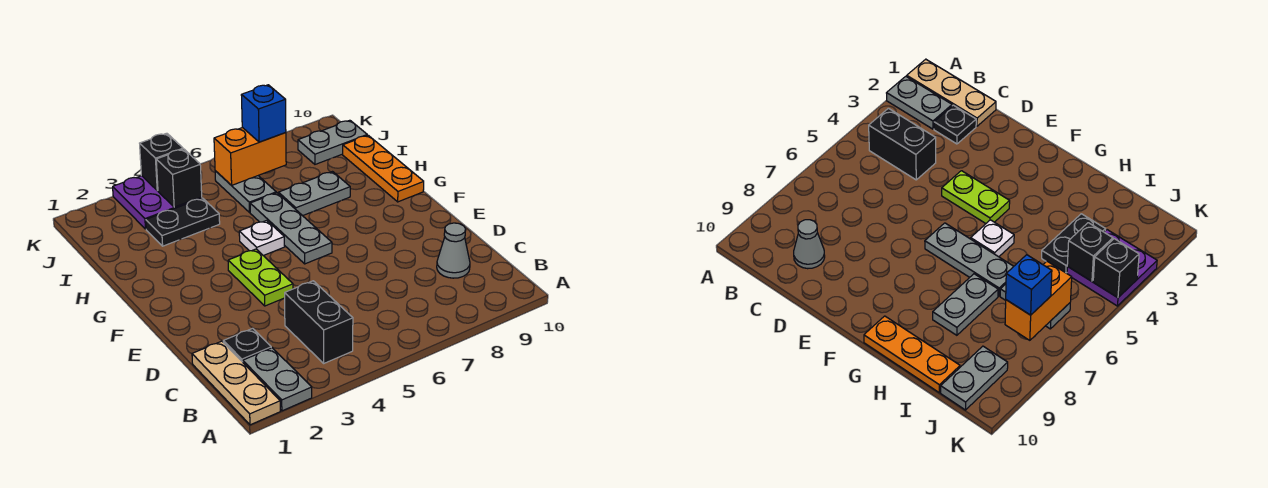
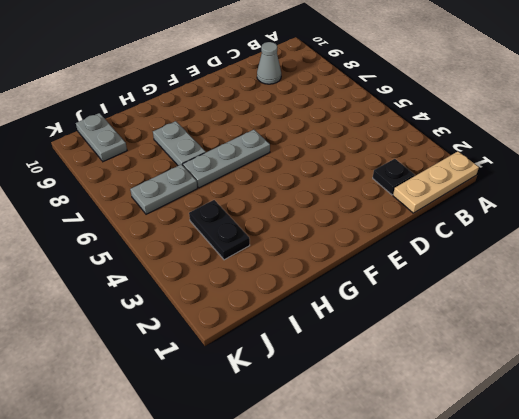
none -> grey plate A2:B2 level 1
none -> black brick B4:C4 level 1
none -> lime plate E4:F4 level 1

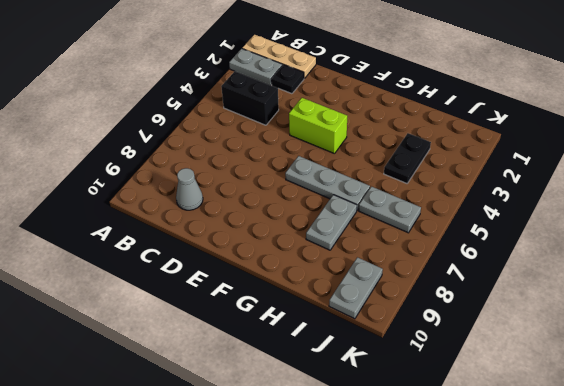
lime brick E4:F4 level 1 -> lime plate E4:F4 level 1
none -> white plate G5 level 1
none -> orange plate G10:I10 level 1
none -> purple plate J3:K4 level 1

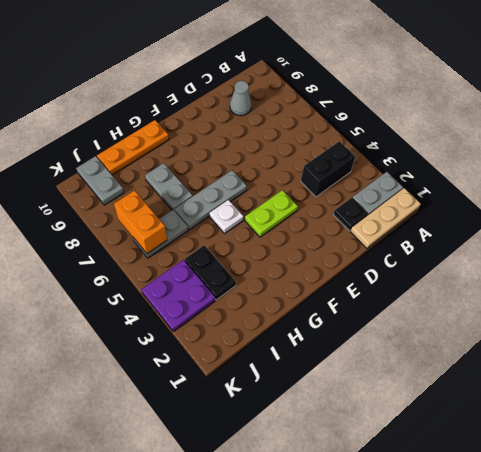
none -> black brick J4 level 2
none -> black brick K4 level 2
none -> blue brick J7 level 3

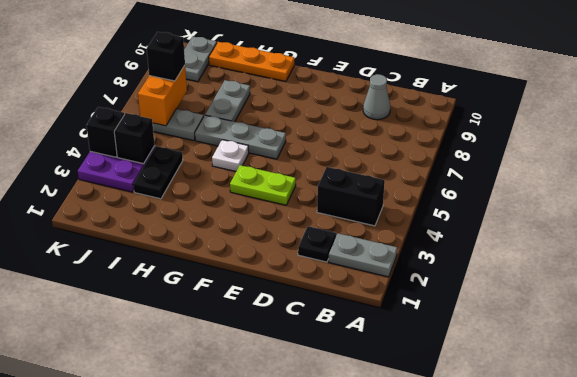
black brick J7 level 3 -> blue brick J7 level 3
none -> tan plate A1:C1 level 1

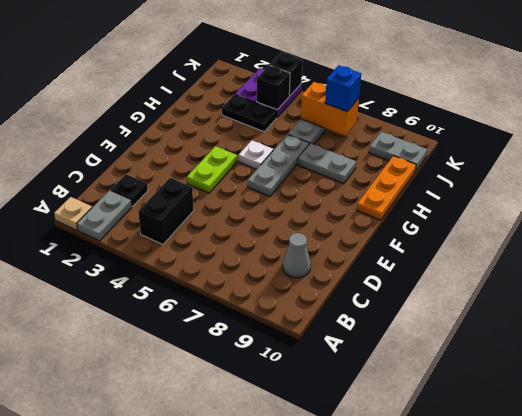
tan plate A1 level 1 -> tan plate A1:C1 level 1

